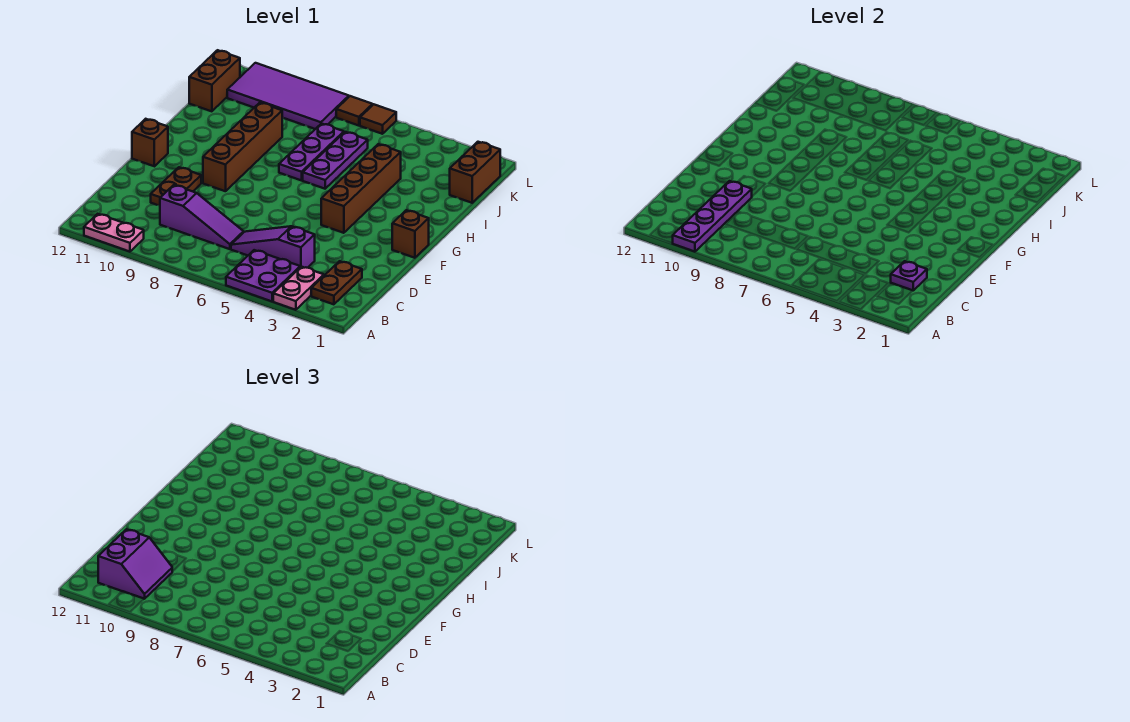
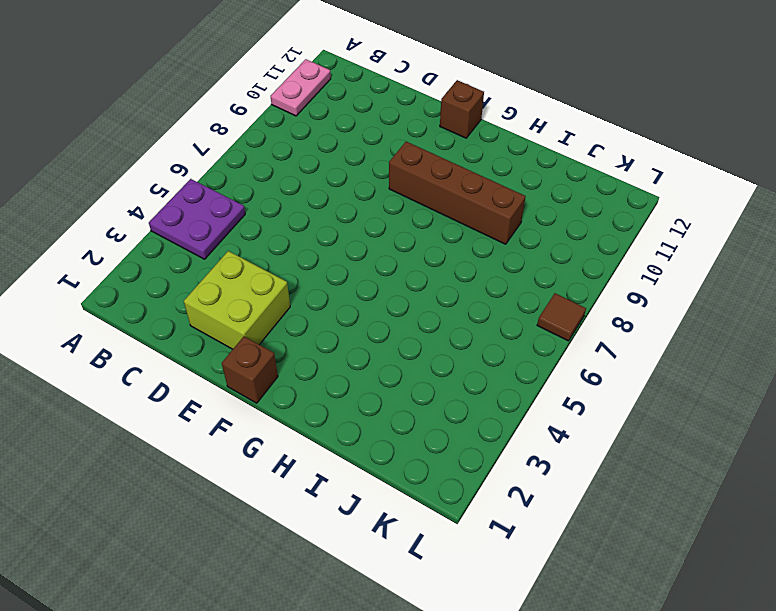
lime brick D2:E3 level 1 -> none
none -> pink plate A3:B3 level 1
none -> brown plate B2:C2 level 1
none -> purple slope C4:C6 level 1 top 4

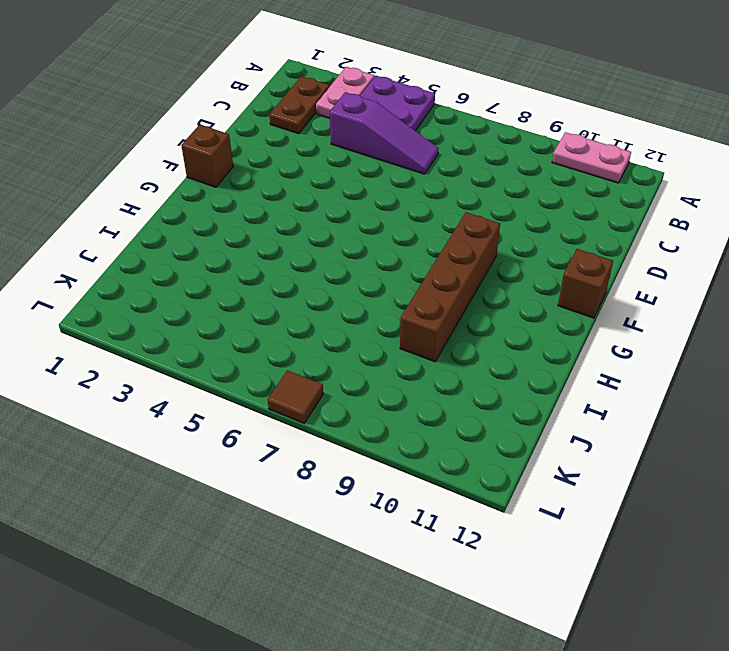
none -> purple slope C7:C9 level 1 top 9
none -> brown plate D10:E10 level 1
none -> brown brick F4:I4 level 1

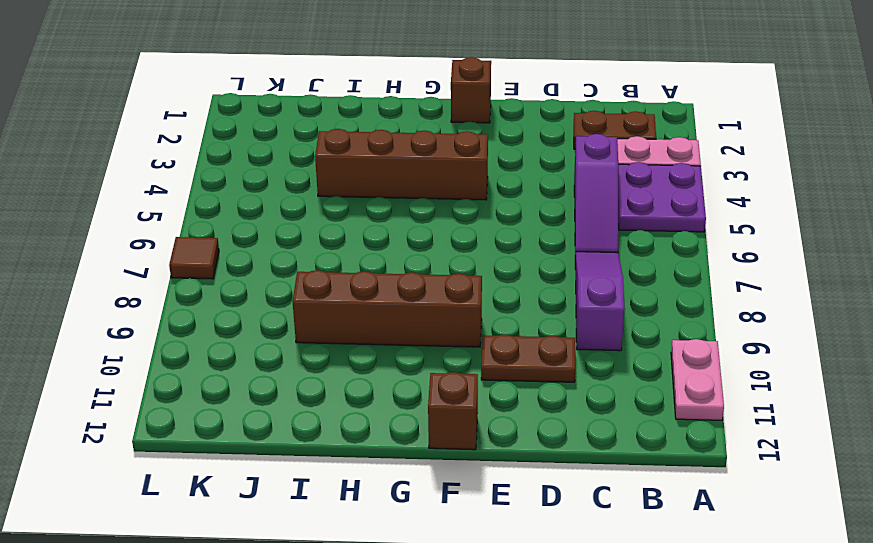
none -> purple plate H6:J6 level 1
none -> purple plate H7:J7 level 1
none -> brown brick J1:K1 level 1

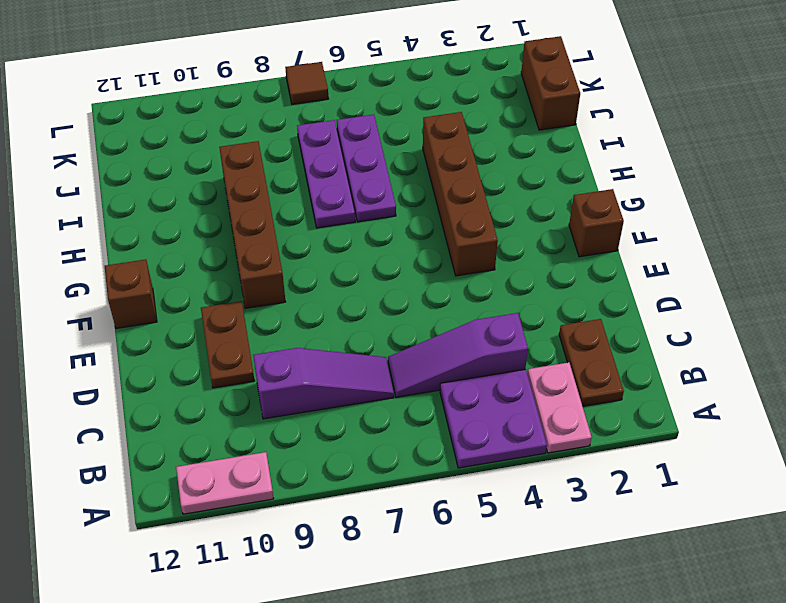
none -> brown brick J12:K12 level 1
none -> purple tile K8:L11 level 1
none -> brown tile L6 level 1

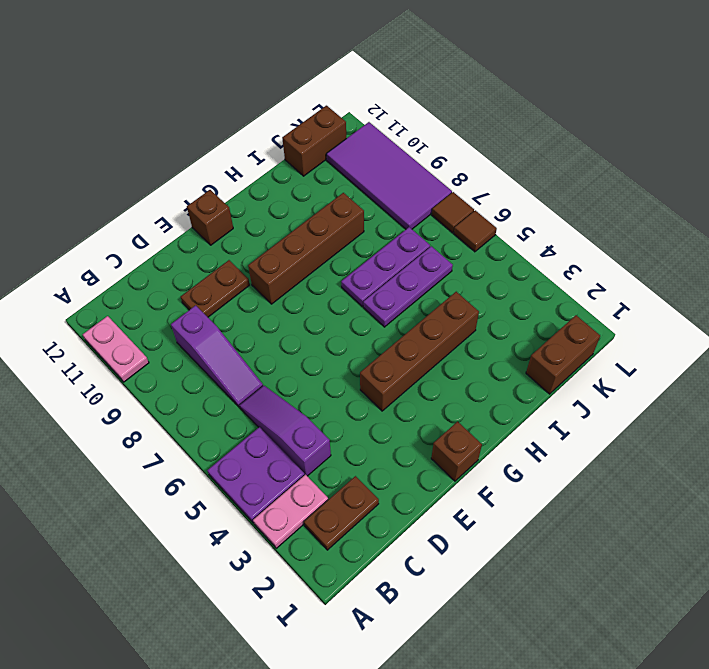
none -> purple plate A10:D10 level 2
none -> purple plate C2 level 2
none -> purple slope B10:C11 level 3 top 11

